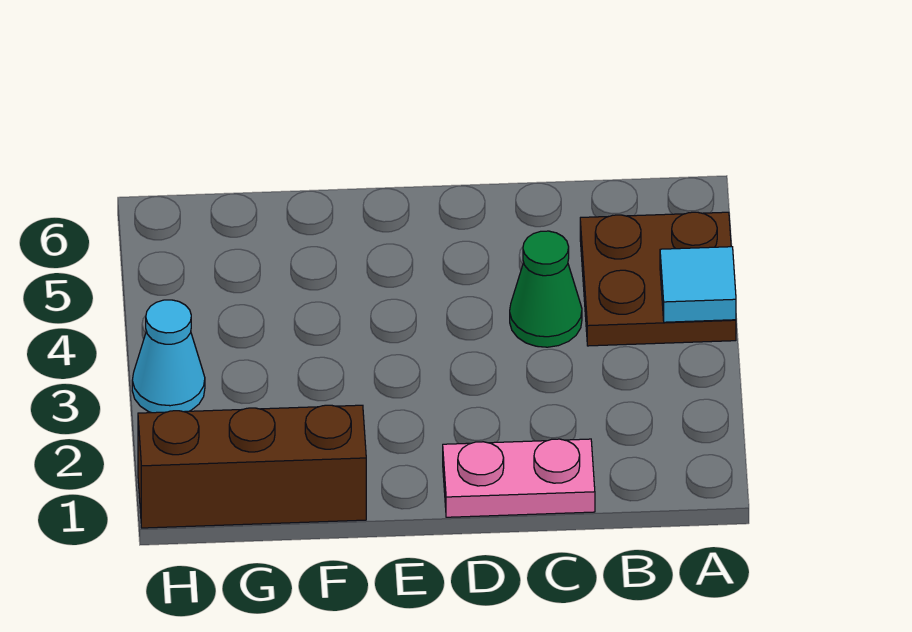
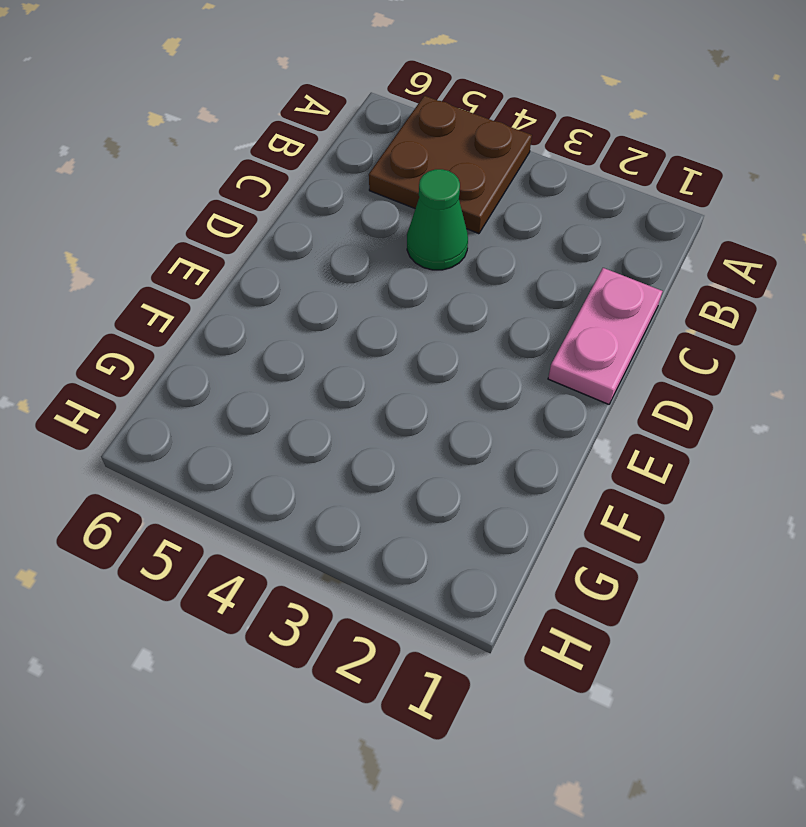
none -> brown brick F1:H1 level 1
none -> cyan cone H3 level 1

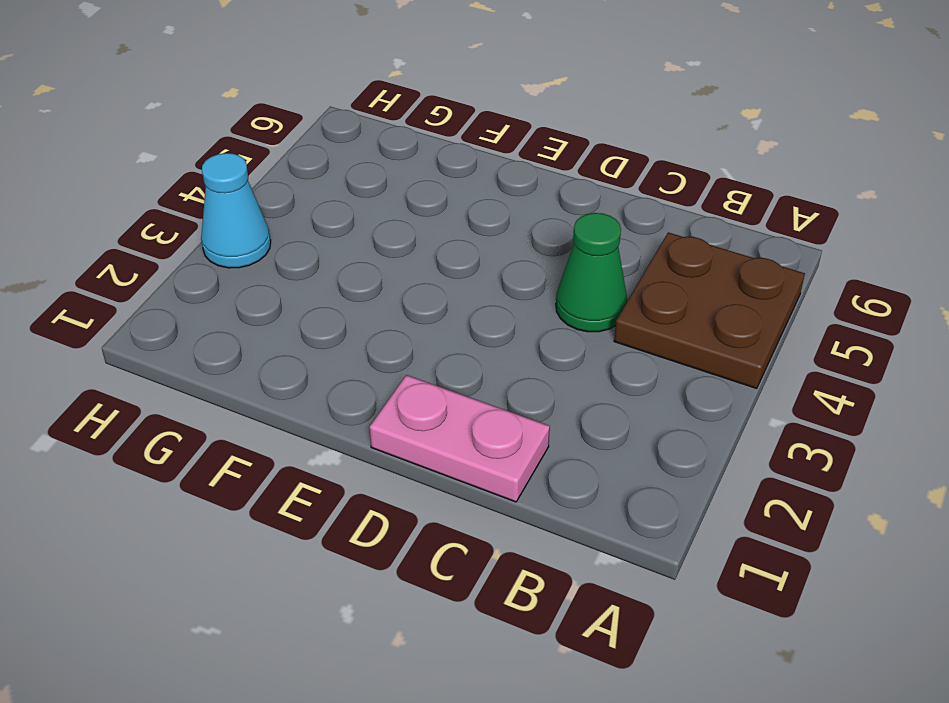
none -> brown brick F1:H1 level 1
none -> cyan tile A4 level 2

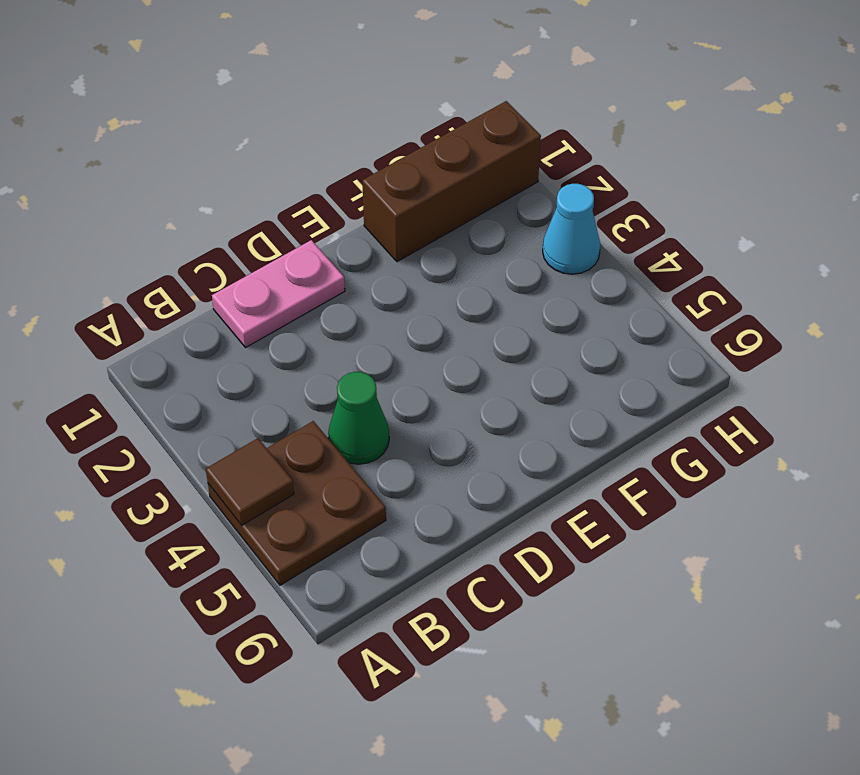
brown tile A4 level 2 -> cyan tile A4 level 2

